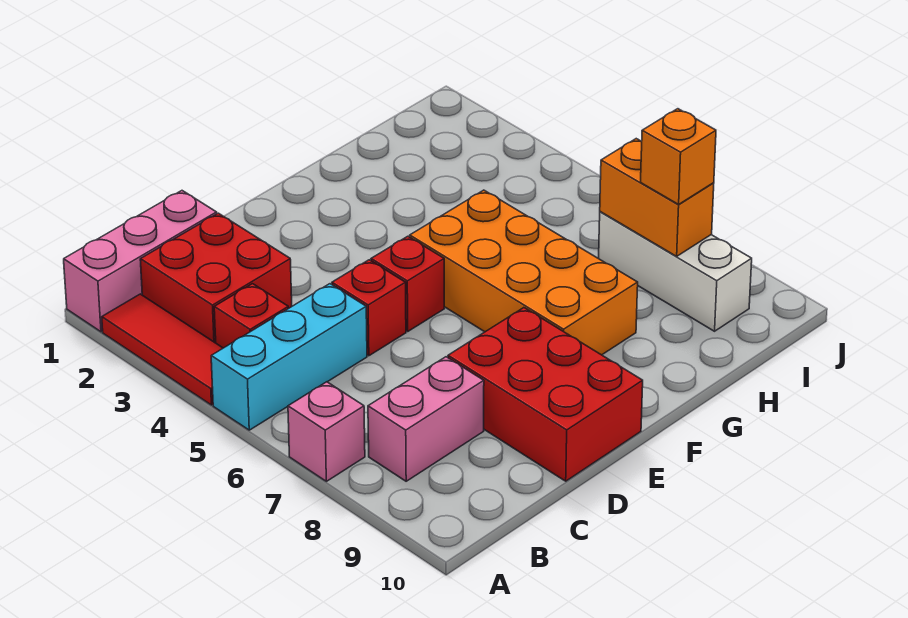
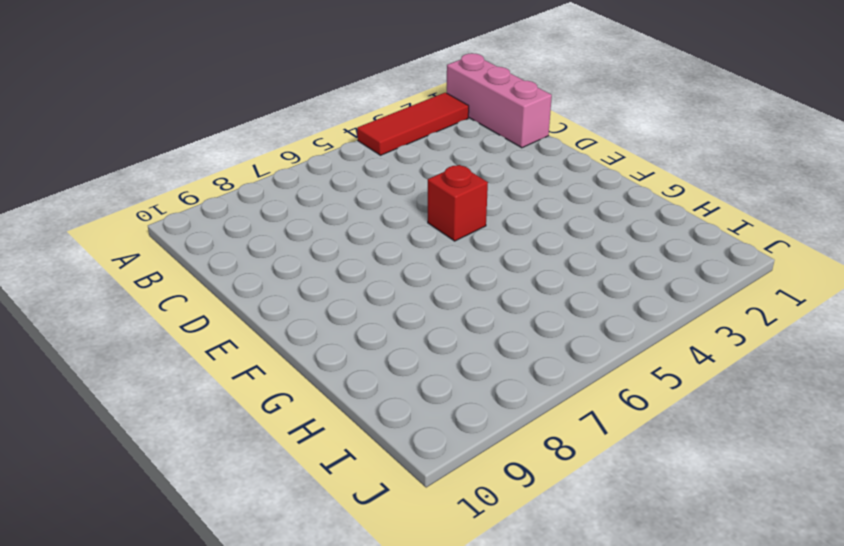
none -> cyan brick A5:C5 level 1
none -> pink brick A7 level 1
none -> red brick B2:C3 level 1

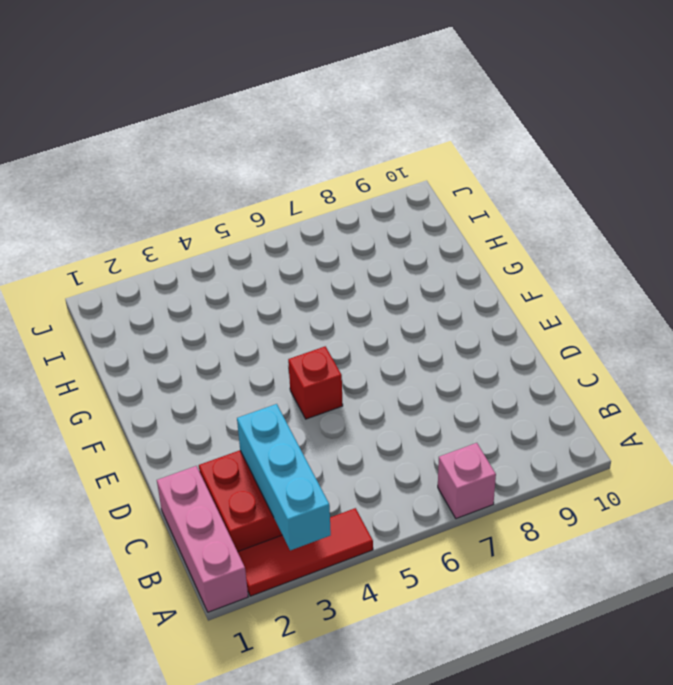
cyan brick A3:C3 level 2 -> cyan brick A5:C5 level 1
none -> red brick B4 level 1
none -> pink brick B8:C8 level 1
none -> red brick D5 level 1

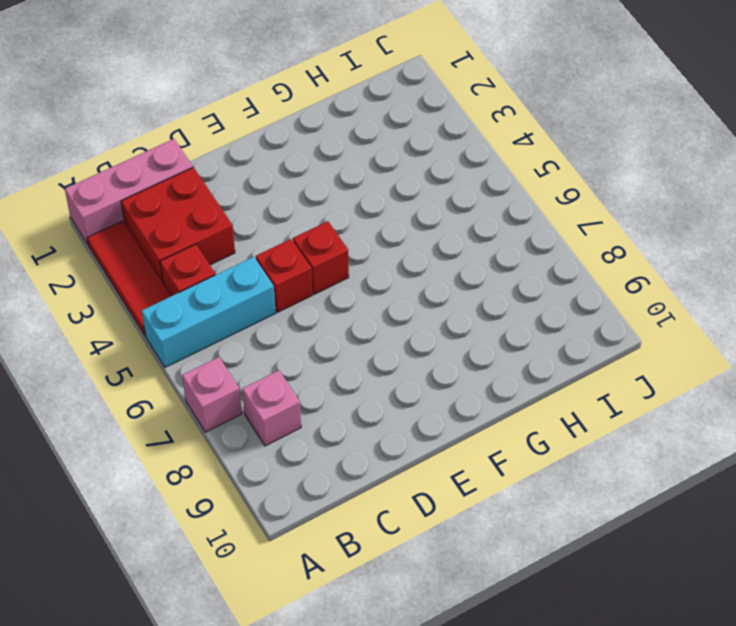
pink brick B8 level 1 -> pink brick B8:C8 level 1
none -> red brick D8:E10 level 1
none -> orange brick F5:G8 level 1
none -> white brick I7:I9 level 1

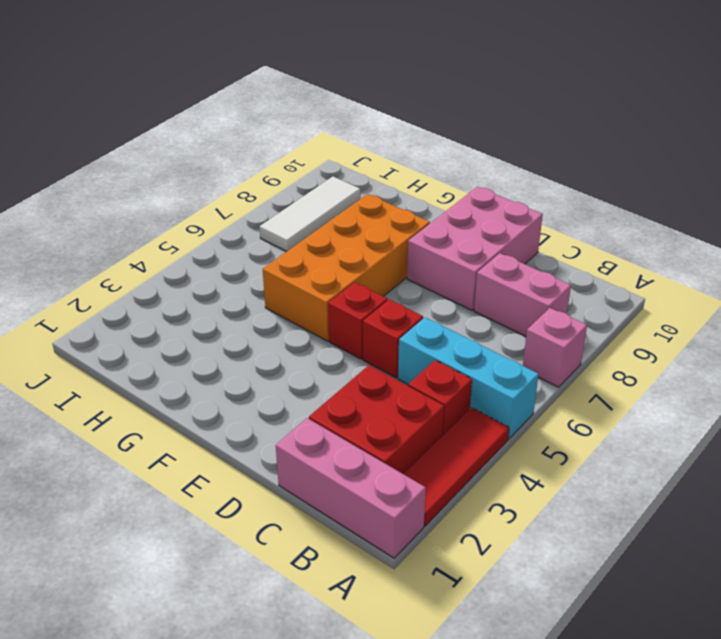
pink brick D8:E10 level 1 -> red brick D8:E10 level 1
white tile I7:I9 level 1 -> white brick I7:I9 level 1
none -> orange brick I7:I8 level 2
none -> orange brick I8 level 3

